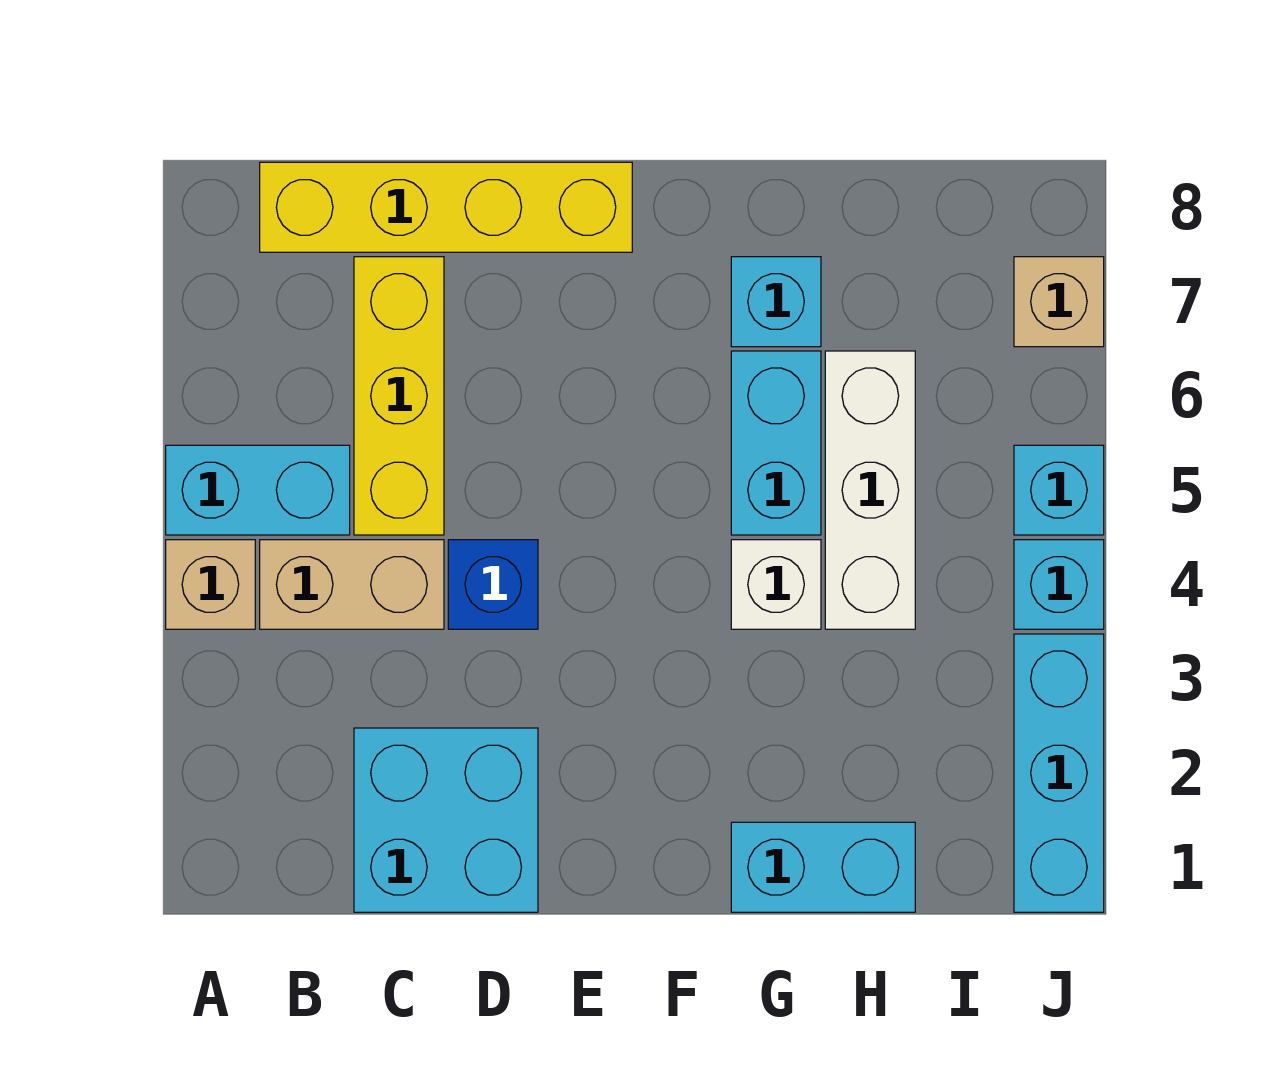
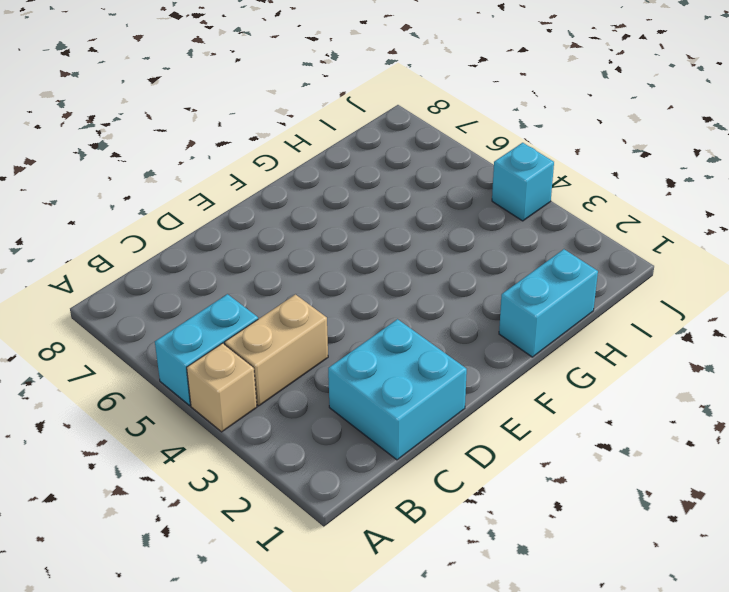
none -> yellow brick B8:E8 level 1
none -> yellow brick C5:C7 level 1
none -> blue brick D4 level 1

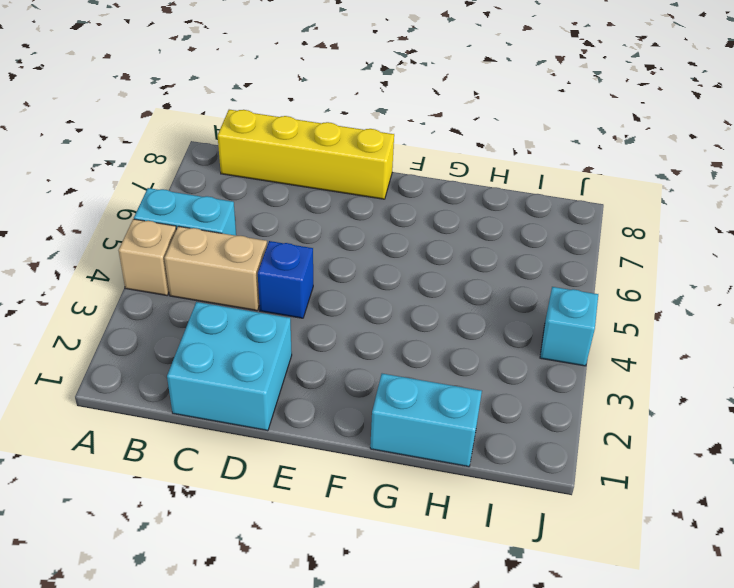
none -> yellow brick C5:C7 level 1
none -> white brick G4 level 1
none -> cyan brick G5:G6 level 1

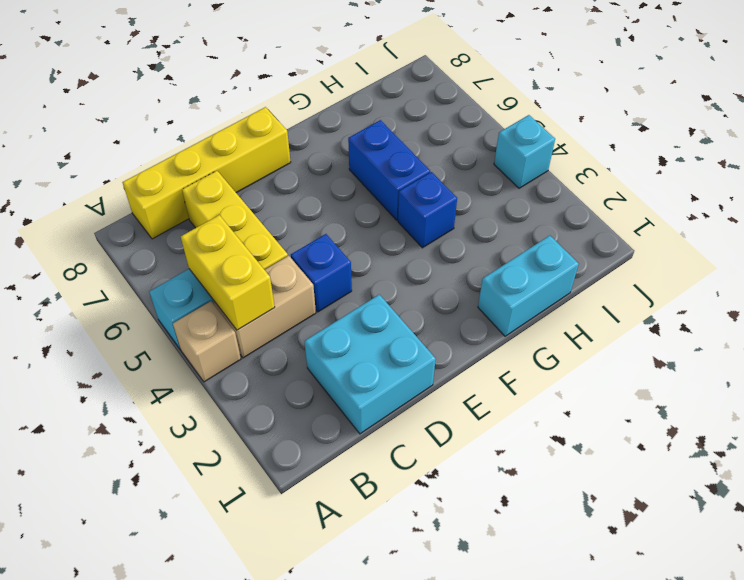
yellow brick B4:B5 level 2 -> none
blue brick G4 level 1 -> white brick G4 level 1
blue brick G5:G6 level 1 -> cyan brick G5:G6 level 1
none -> cyan brick G7 level 1
none -> white brick H4:H6 level 1
none -> cyan brick J1:J3 level 1

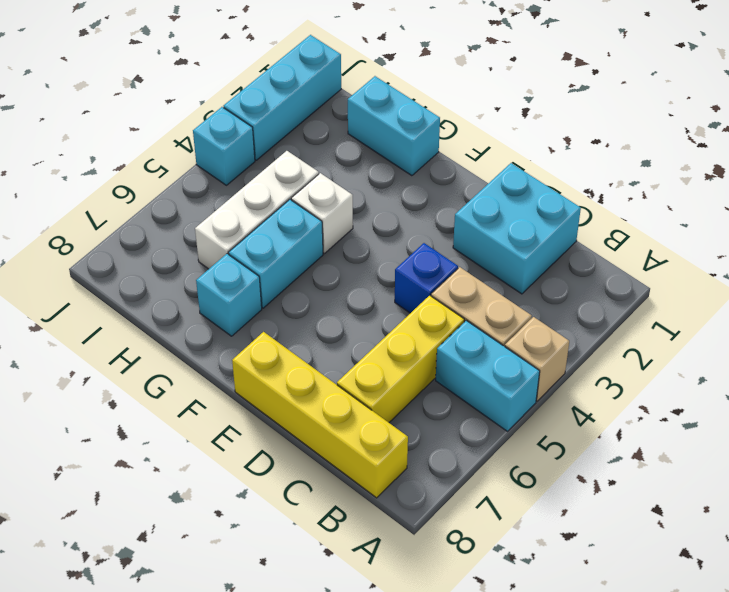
none -> cyan brick J5 level 1
none -> tan brick J7 level 1

